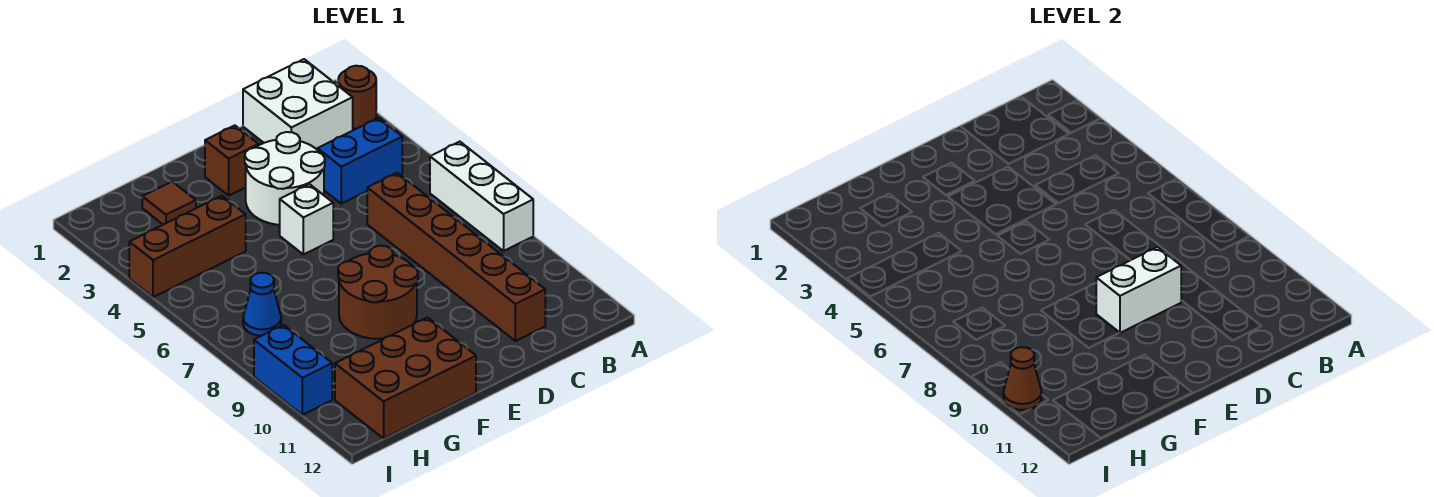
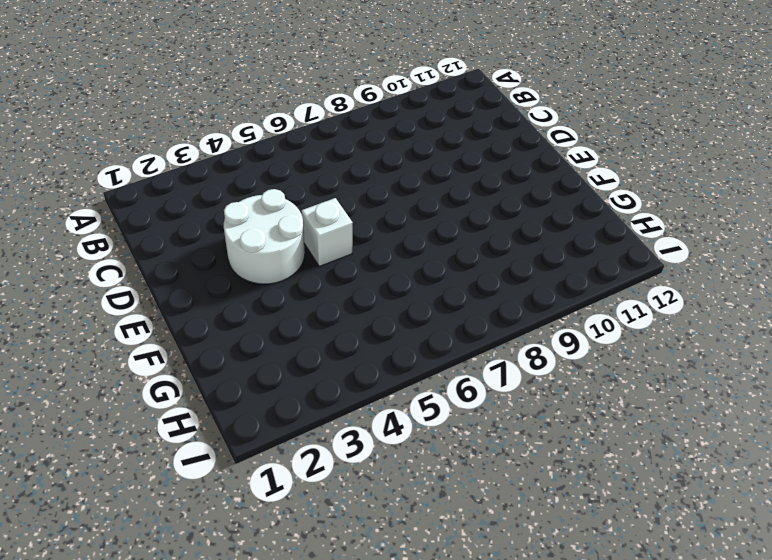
none -> brown round brick A2 level 1
none -> white brick A6:A8 level 1
none -> white brick B1:C2 level 1

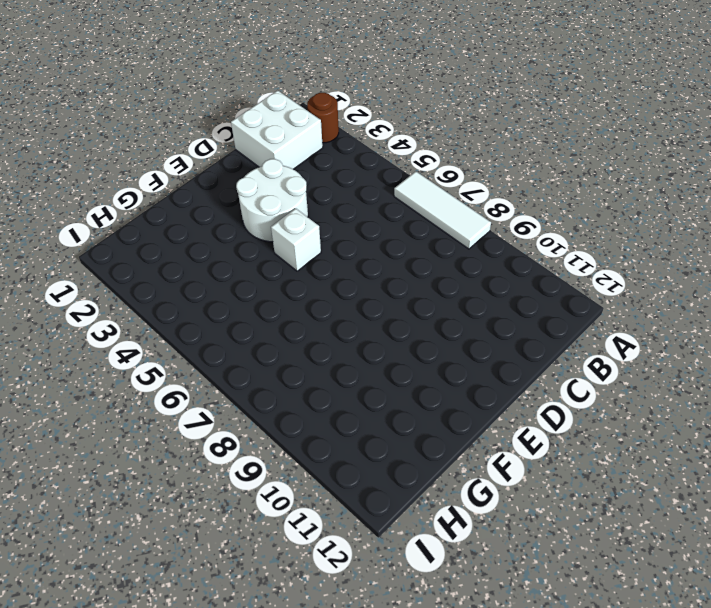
white tile A6:A8 level 1 -> white brick A6:A8 level 1
none -> blue brick B4:C4 level 1
none -> brown brick C6:C11 level 1
none -> brown brick E2 level 1

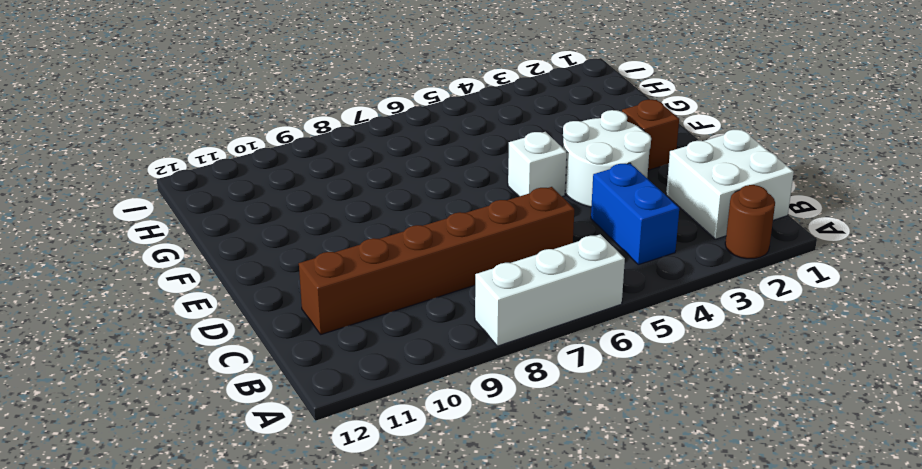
none -> brown round brick E8:F9 level 1
none -> brown brick F11:H12 level 1
none -> brown tile G2 level 1

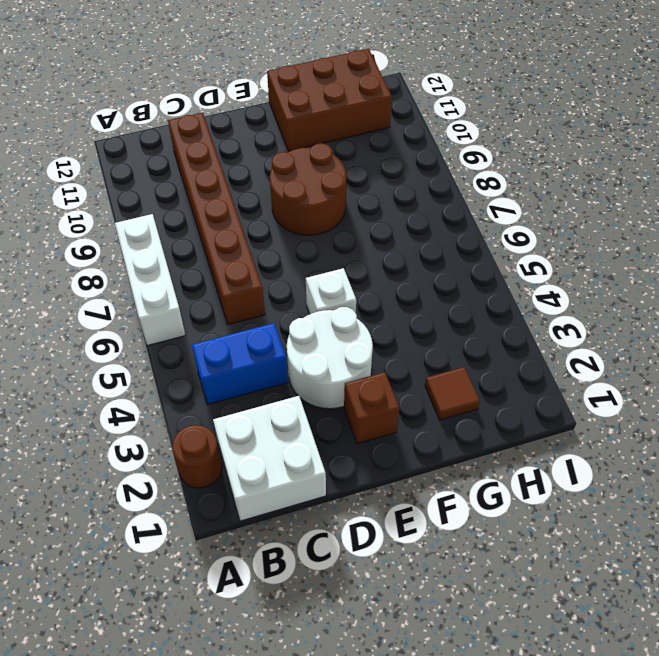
none -> brown brick G4:I4 level 1
none -> blue cone H7 level 1
none -> blue brick I9:I10 level 1

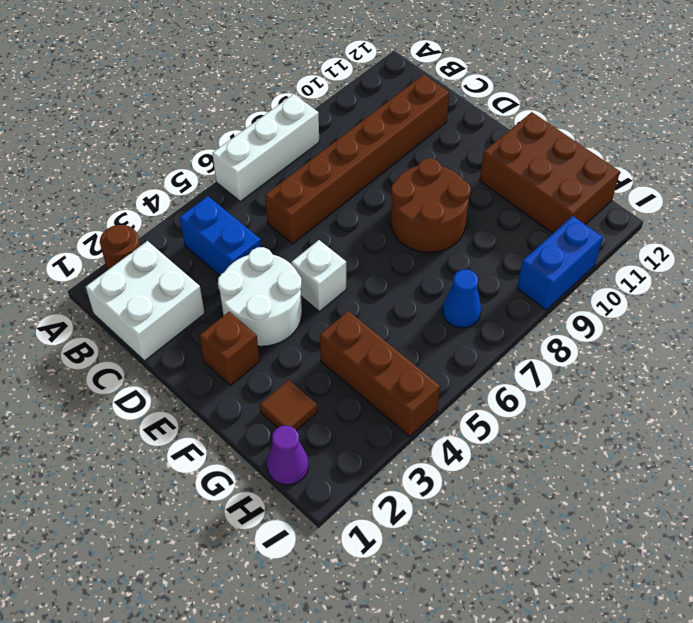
purple cone H1 level 1 -> none
none -> white brick D9:E9 level 2
none -> brown cone I10 level 2

